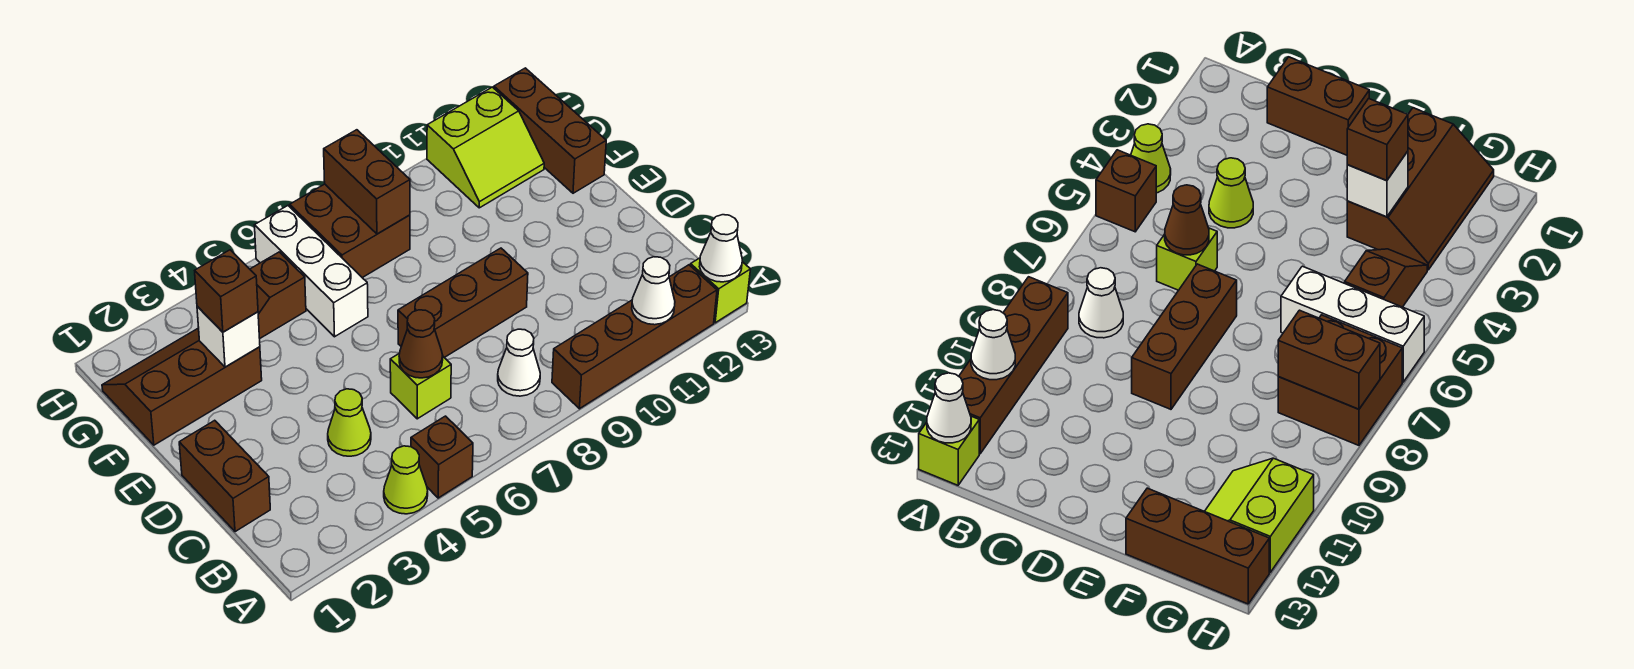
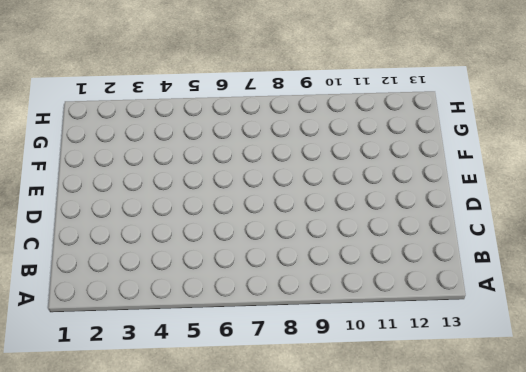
none -> lime cone A4 level 1
none -> brown brick A5 level 1
none -> brown brick A9:A12 level 1

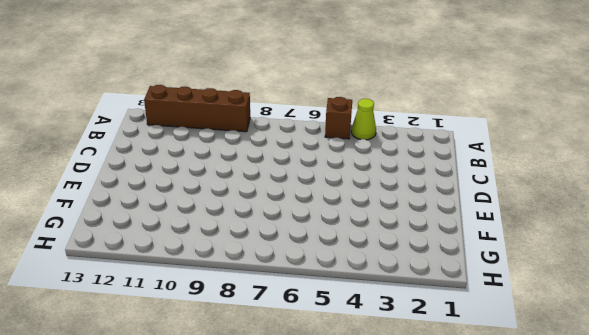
none -> lime brick A13 level 1
none -> white cone B8 level 1
none -> brown brick C1:D1 level 1

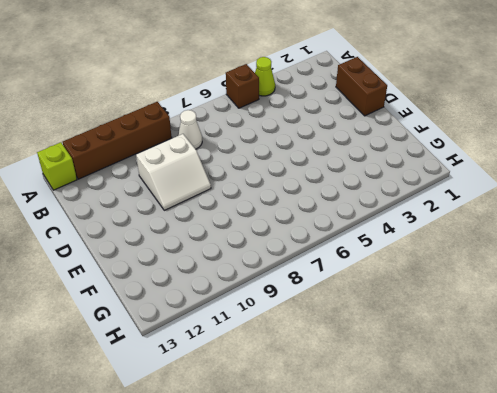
white slope C9:D10 level 1 top C -> brown brick D7:D9 level 1
none -> lime cone C4 level 1
none -> lime brick C6 level 1
none -> brown slope F1:G3 level 1 top F

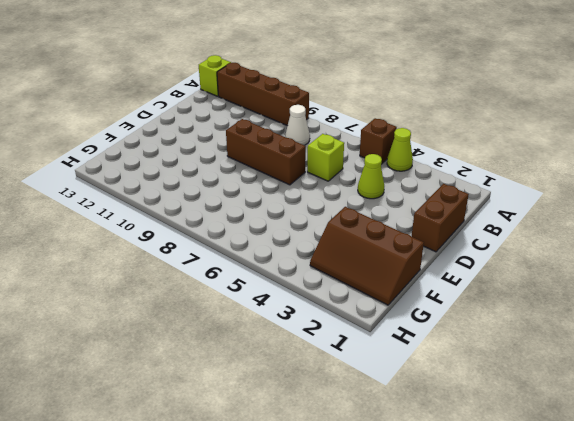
none -> white brick F6:H6 level 1
none -> brown brick F13:H13 level 1
none -> brown slope G4:G5 level 1 top 5

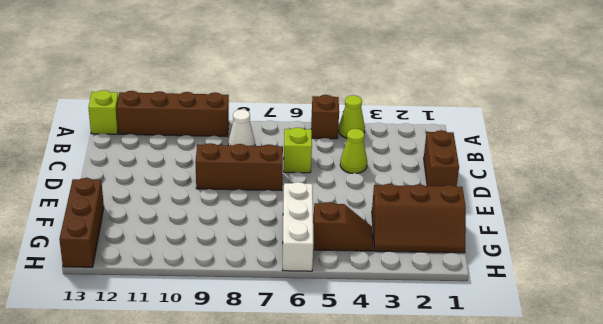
none -> brown brick G7:H8 level 1
none -> lime slope G11:H12 level 1 top H
none -> white cone A11 level 2

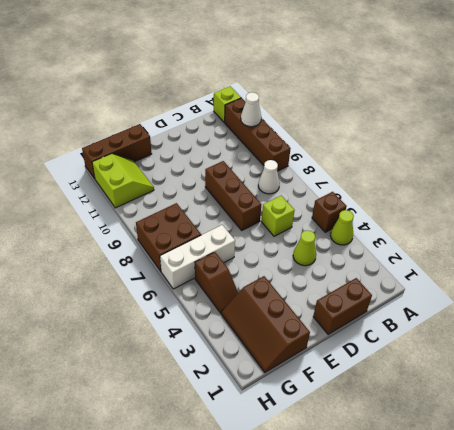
none -> white cone A13 level 2
none -> brown cone C6 level 2
none -> white brick F3 level 2

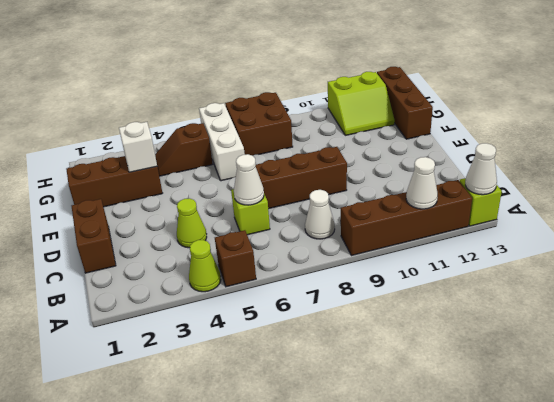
white cone C6 level 2 -> brown cone C6 level 2
none -> brown brick G8:H8 level 2
none -> brown brick F3 level 3

